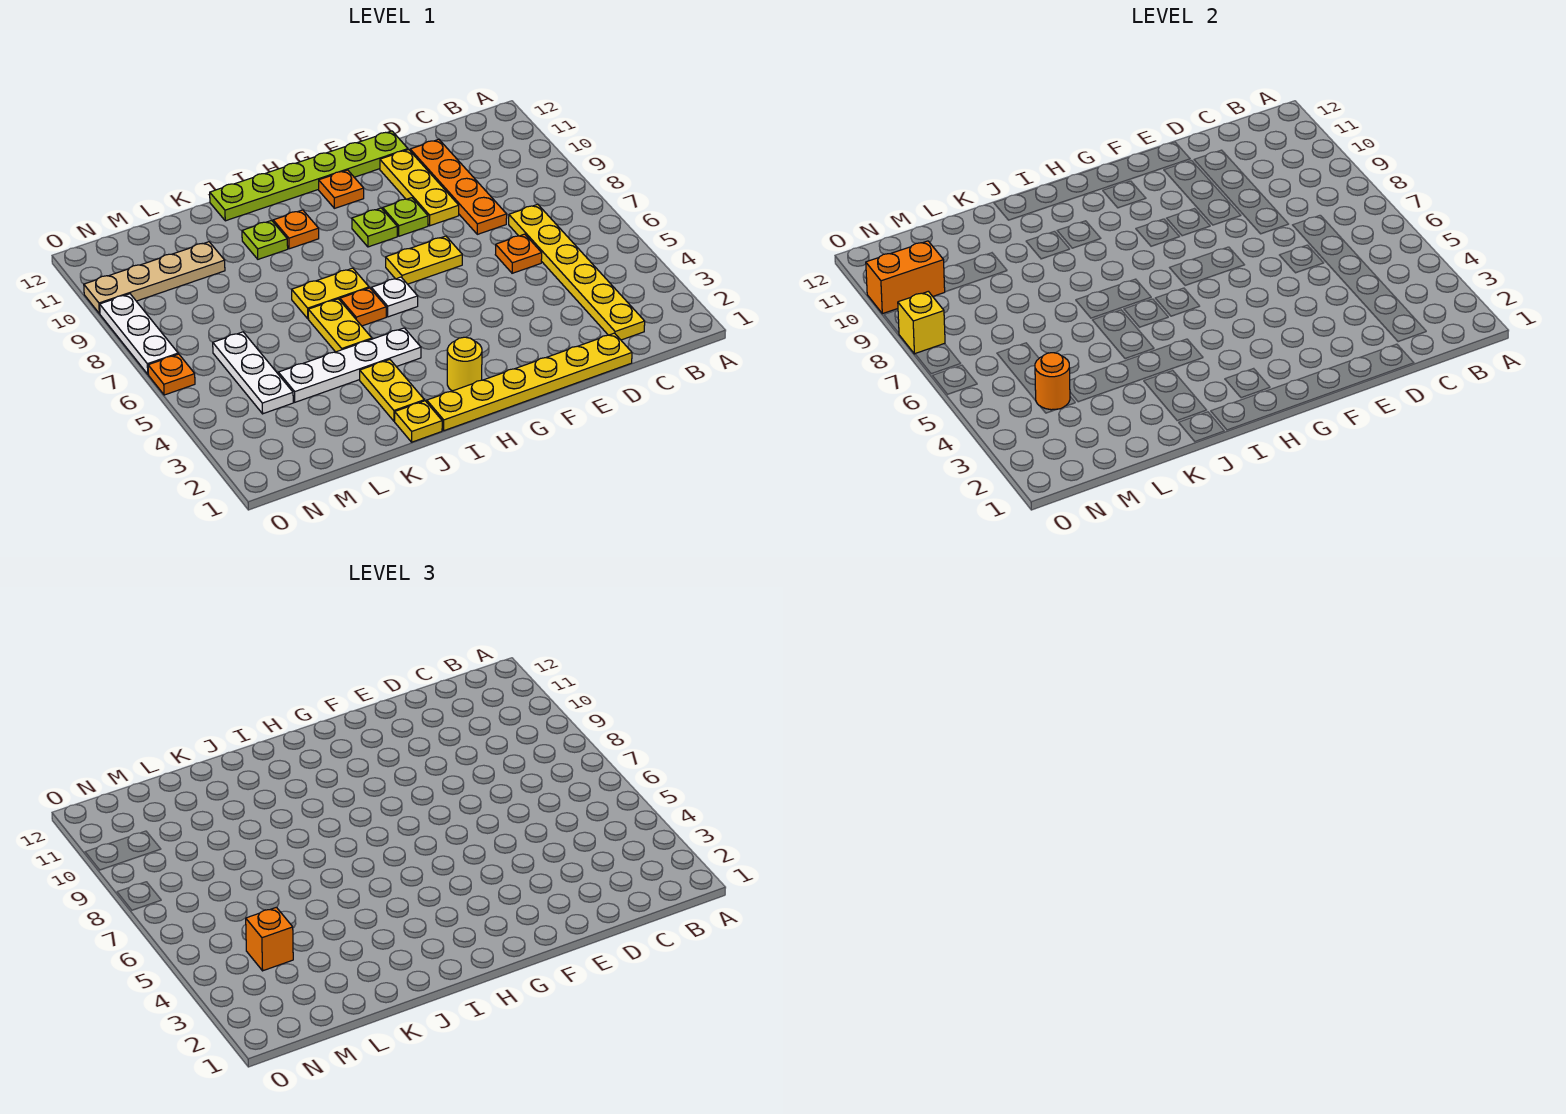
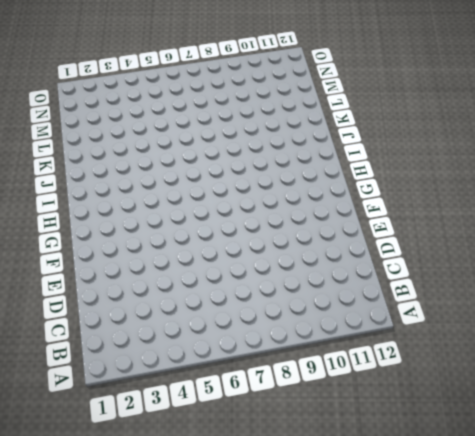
none -> yellow plate C2:C7 level 1
none -> yellow plate D1:I1 level 1
none -> orange plate D6 level 1

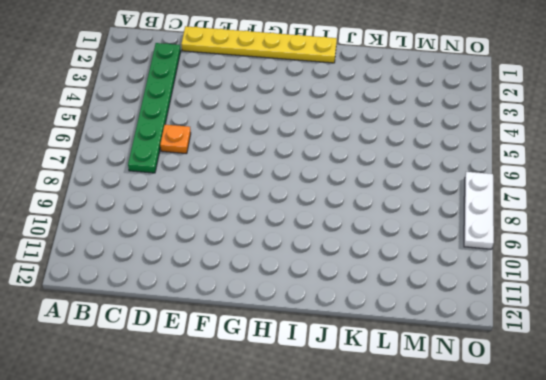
green plate C2:C7 level 1 -> yellow plate C2:C7 level 1
none -> orange plate D8:D11 level 1
none -> yellow plate E9:E11 level 1
none -> lime plate E12:J12 level 1

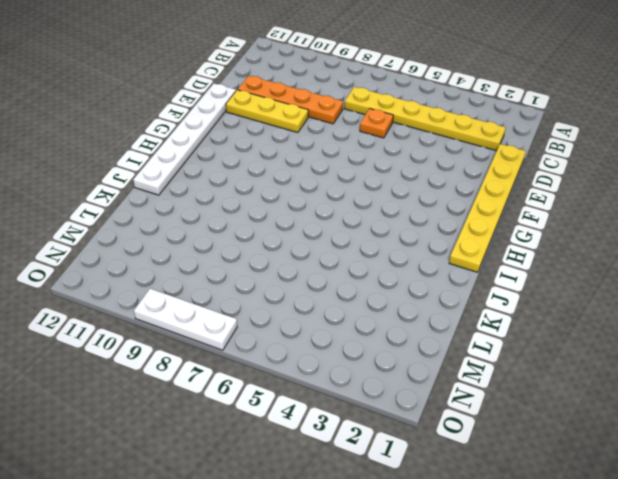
white plate E12:J12 level 1 -> lime plate E12:J12 level 1
none -> yellow plate F7:G7 level 1
none -> lime plate F9 level 1
none -> lime plate G9 level 1

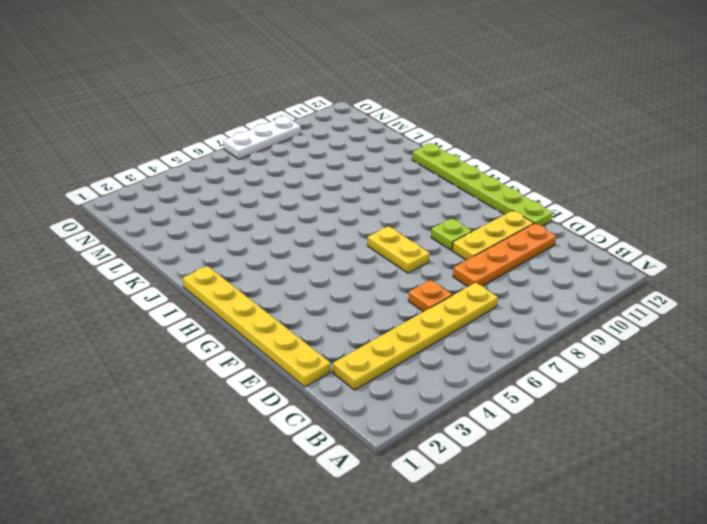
none -> lime plate G9 level 1
none -> orange plate G11 level 1
none -> yellow round brick H2 level 1

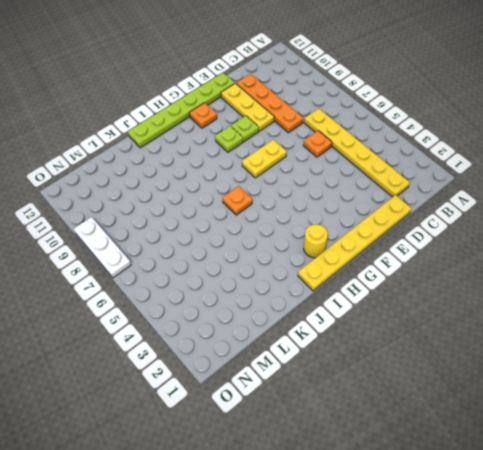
none -> white plate H6 level 1
none -> white plate I4:L4 level 1
none -> yellow plate I7:J7 level 1

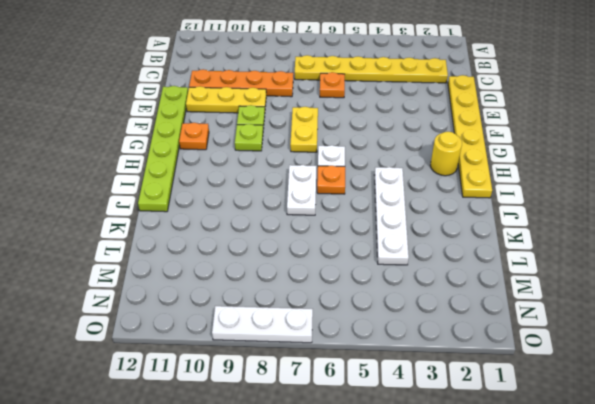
white plate I7:J7 level 1 -> yellow plate I7:J7 level 1
none -> orange plate I10 level 1
none -> yellow plate J1 level 1
none -> yellow plate J2:J3 level 1

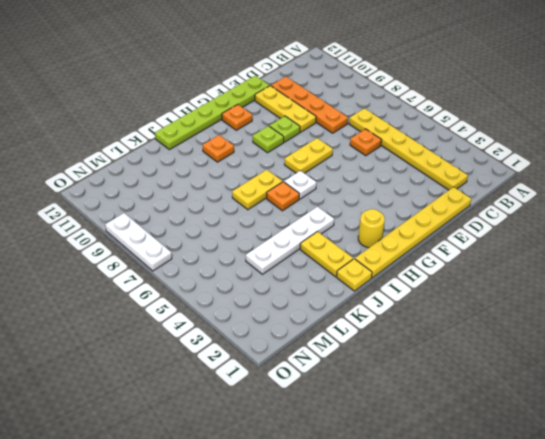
none -> yellow plate J5:J6 level 1
none -> lime plate J10 level 1
none -> tan plate L10:O10 level 1

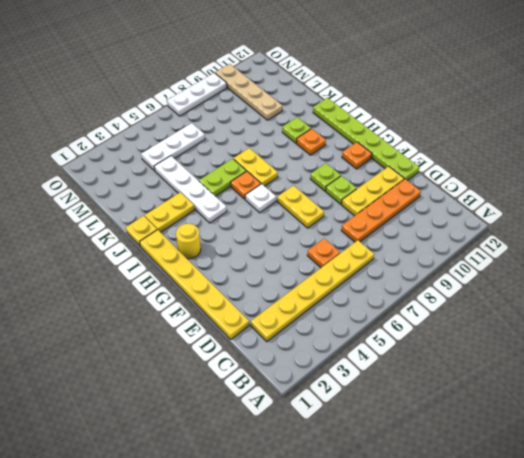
lime plate J5:J6 level 1 -> yellow plate J5:J6 level 1
none -> orange plate O6 level 1
none -> orange round brick M4 level 2
none -> orange brick N10:O10 level 2

